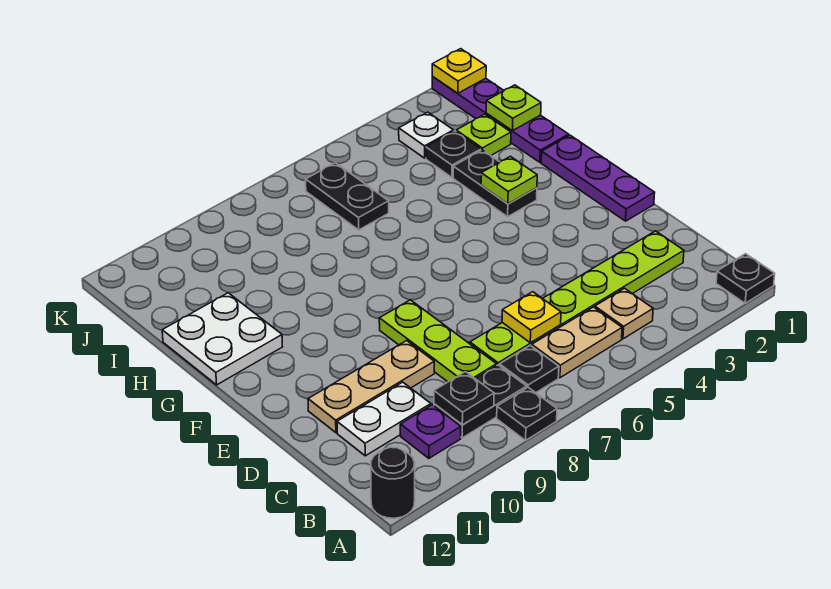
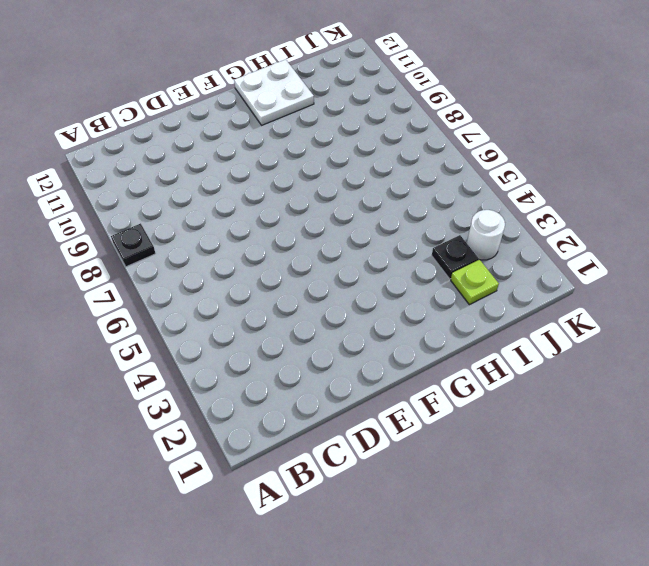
white round brick J3 level 1 -> white plate J3 level 1
none -> black plate A1 level 1
none -> black round brick A12 level 1
none -> tan plate B4 level 1

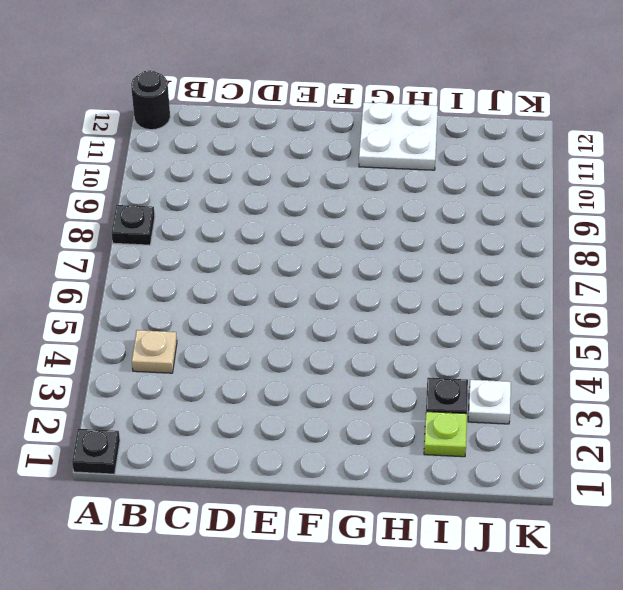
none -> tan plate B5:B6 level 1
none -> black plate B7 level 1
none -> black plate B8:B9 level 1

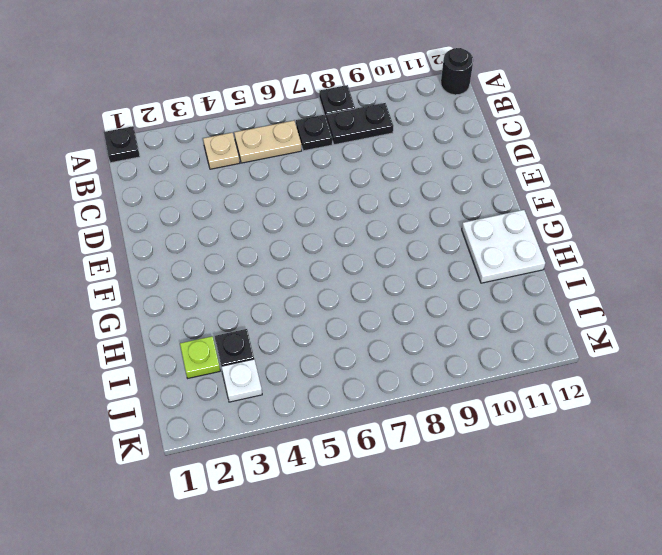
none -> purple plate B10 level 1
none -> lime plate C2:C7 level 1
none -> lime plate C8:E8 level 1

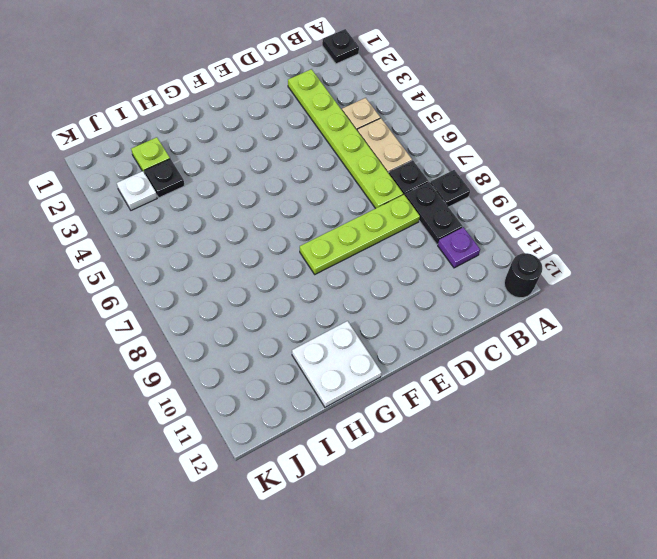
lime plate C8:F8 level 1 -> lime plate C8:E8 level 1
none -> white plate C10:C11 level 1
none -> tan plate D9:D11 level 1
none -> purple plate E1:G1 level 1

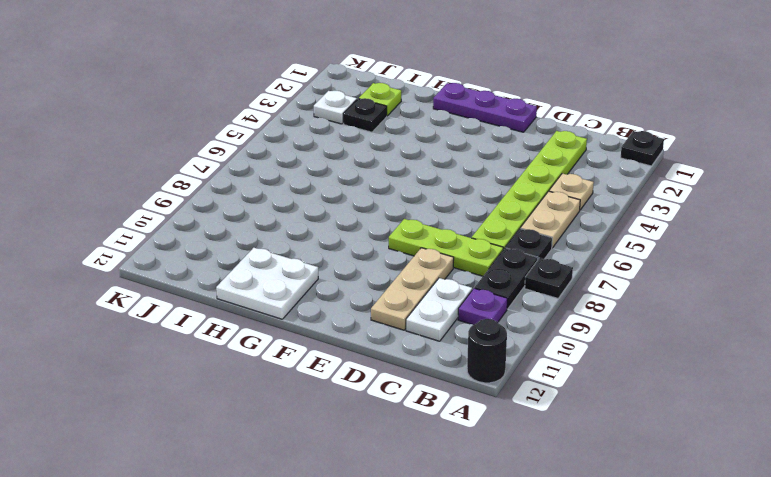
none -> black plate G3:H3 level 1
none -> purple plate H1:K1 level 1
none -> black plate I6:J6 level 1

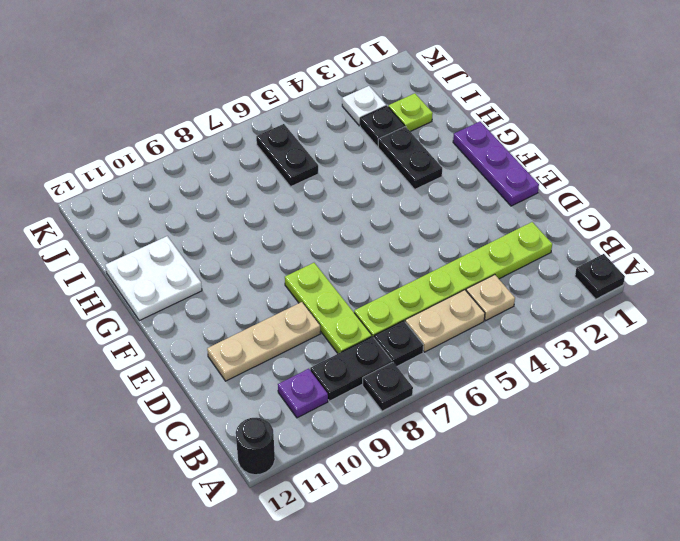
none -> white plate C10:C11 level 1
none -> purple plate H1:K1 level 1
none -> black plate B9 level 2

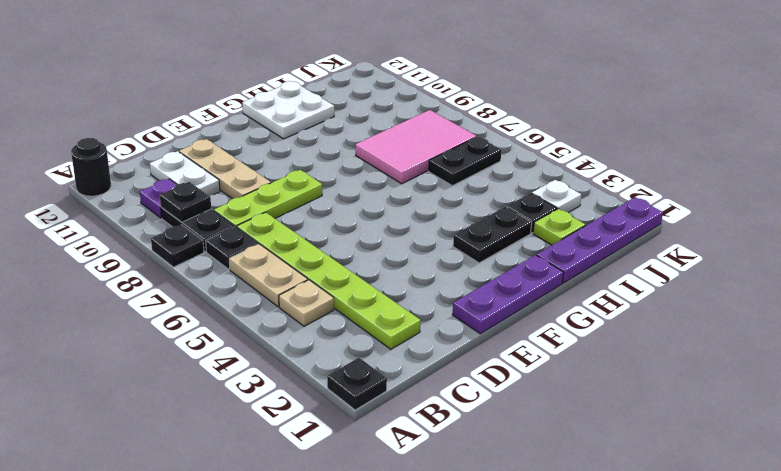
pink tile H7:J8 level 1 -> none
none -> yellow plate C6 level 2
none -> lime plate G3 level 2
none -> lime plate I1 level 2

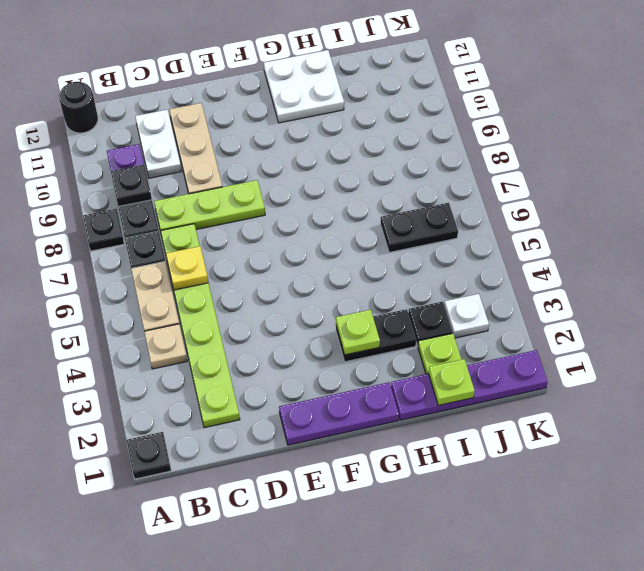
none -> yellow plate K1 level 2

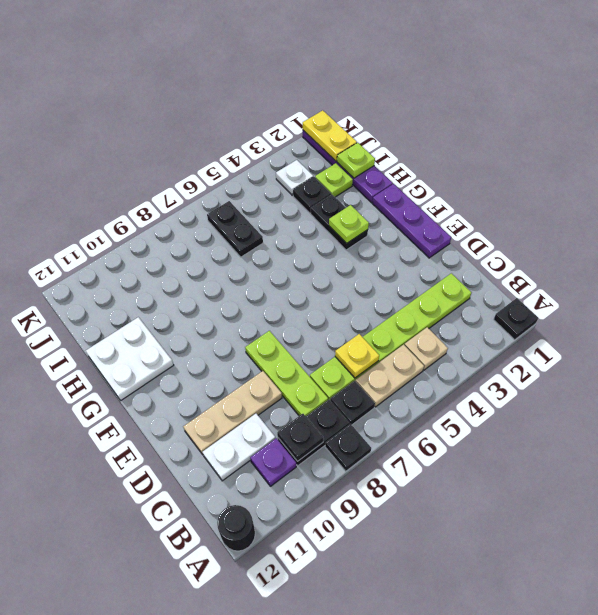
yellow plate J1:K1 level 2 -> yellow plate K1 level 2

